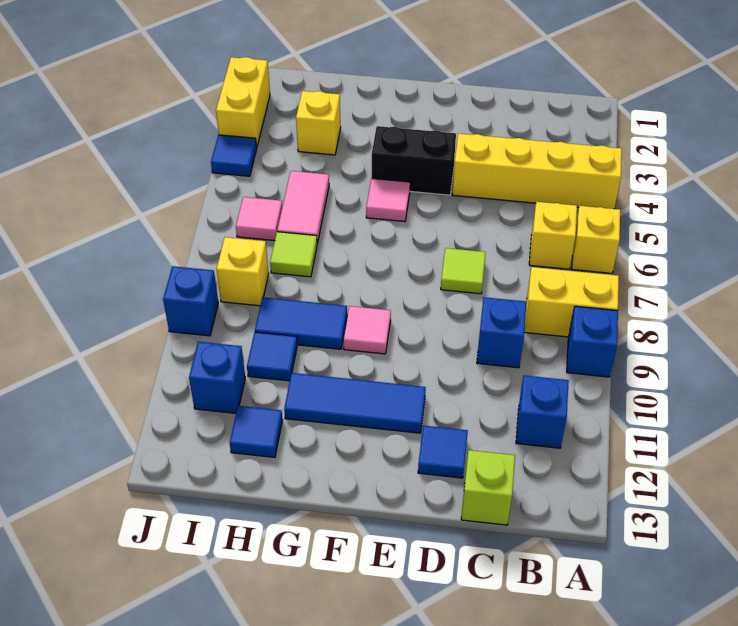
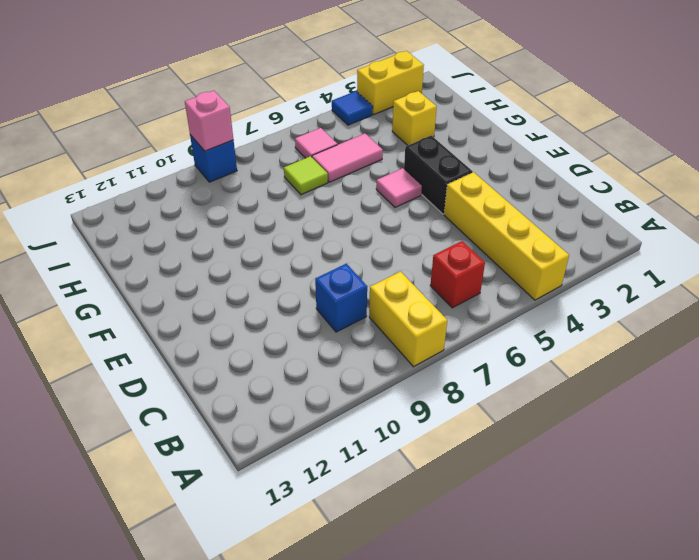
red brick B6 level 1 -> yellow brick B6 level 1
pink brick J9 level 2 -> none
none -> yellow brick A6 level 1
none -> blue brick A9 level 1
none -> blue brick B11 level 1

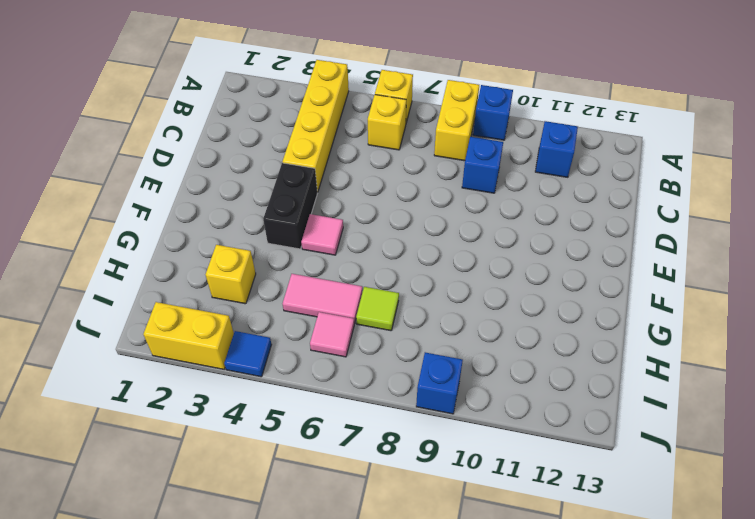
none -> lime brick C13 level 1
none -> lime tile D7 level 1
none -> blue tile D12 level 1

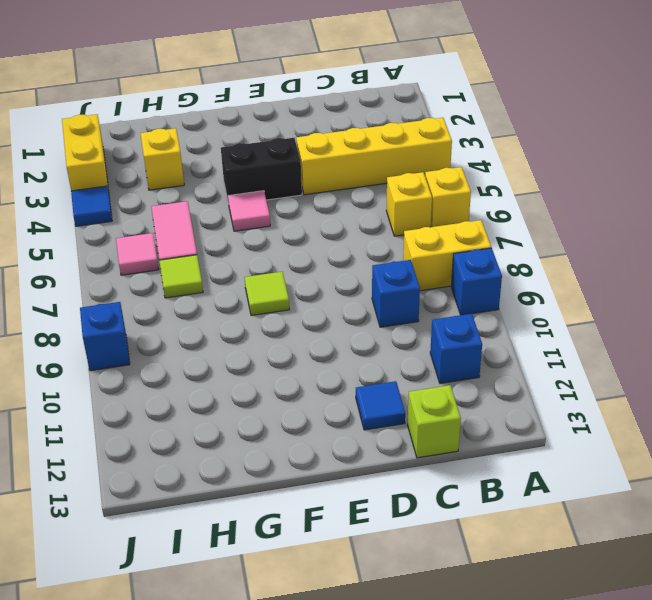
lime tile F8 level 1 -> lime tile D7 level 1
none -> blue tile E11:G11 level 1
none -> pink tile F9 level 1
none -> blue tile G9:H9 level 1

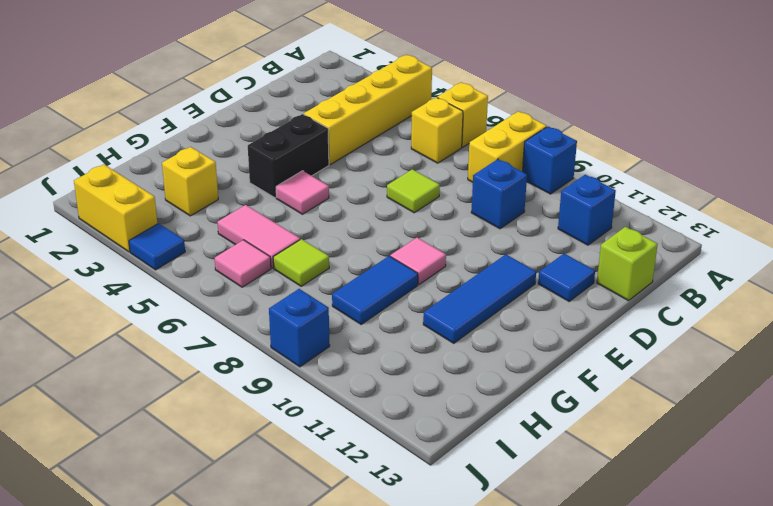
none -> blue tile H10 level 1
none -> blue tile H12 level 1
none -> yellow brick I8 level 1

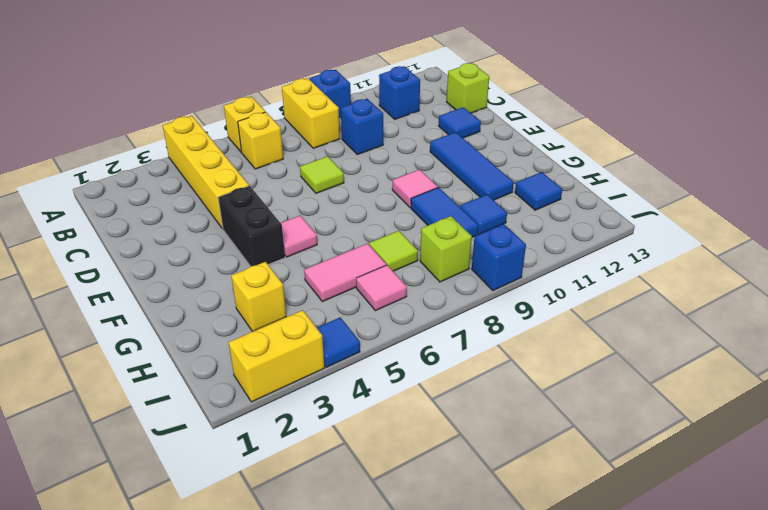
lime brick I8 level 1 -> yellow brick I8 level 1
none -> blue brick I11 level 1

